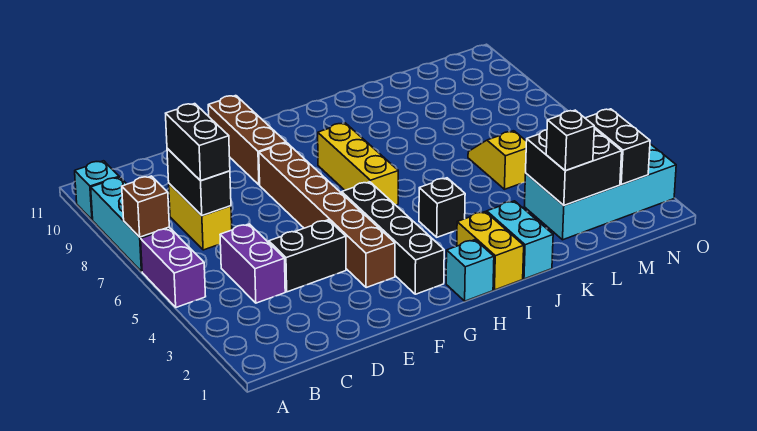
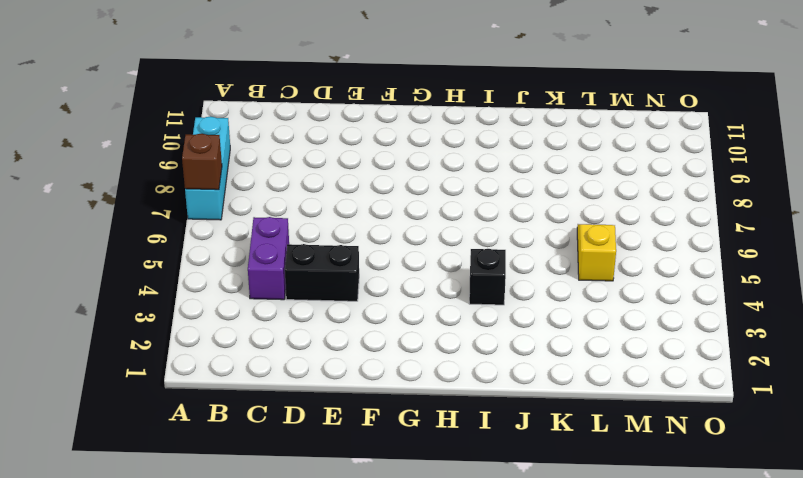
none -> purple brick A5:A6 level 1
none -> cyan brick A10 level 1
none -> yellow brick C7:C8 level 1

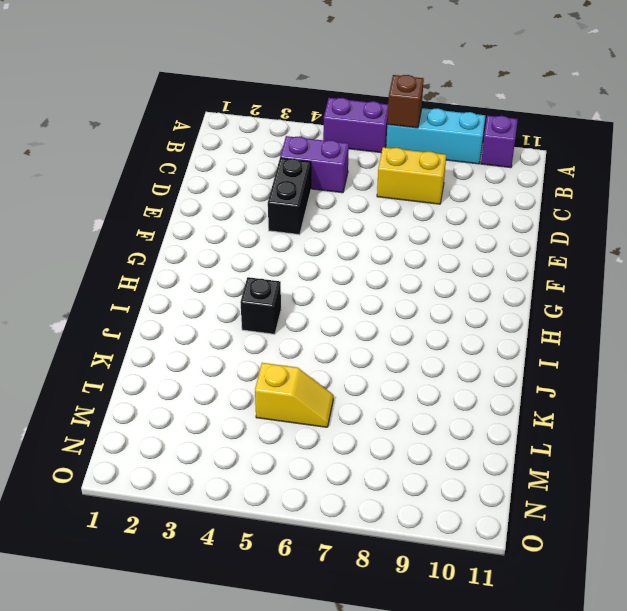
purple brick A10 level 1 -> cyan brick A10 level 1
none -> brown brick F3:F8 level 1
none -> brown brick F9:F11 level 1
none -> black brick G2:G5 level 1

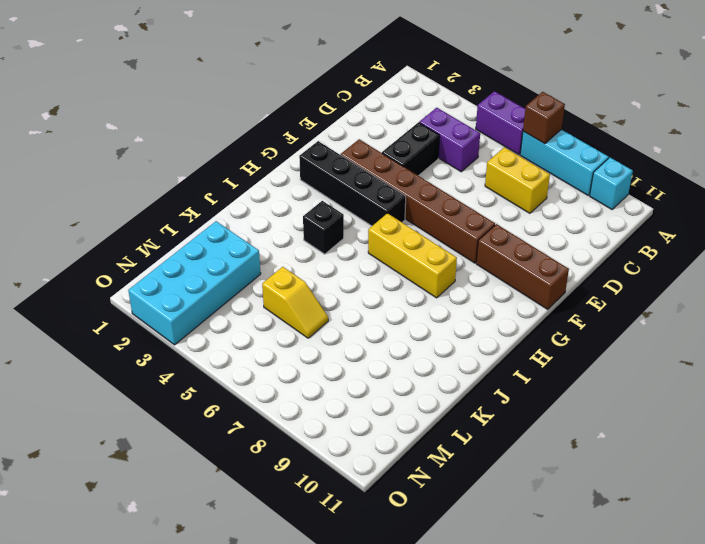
none -> cyan brick H1 level 1
none -> yellow brick I1:I2 level 1
none -> cyan brick J1:J2 level 1

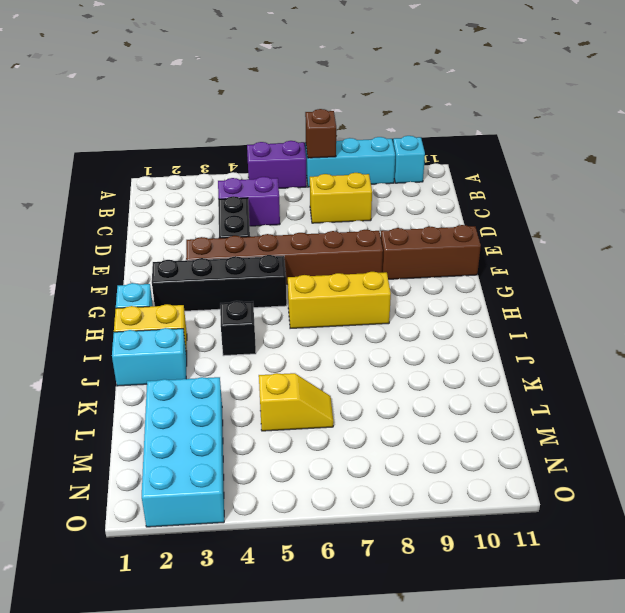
none -> black brick C7:C8 level 2
none -> black brick L2:M3 level 2
none -> black brick N2:N3 level 2

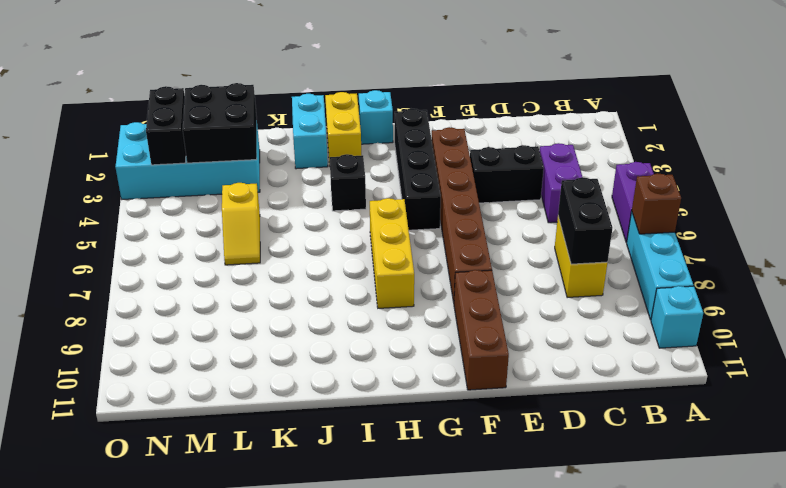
none -> black brick C7:C8 level 3
none -> black brick L2 level 3

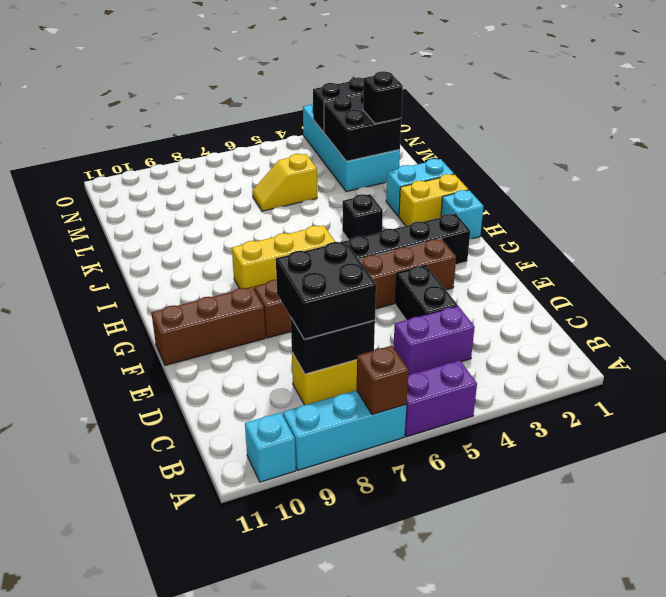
black brick C7:D8 level 3 -> black brick C7:C8 level 3

